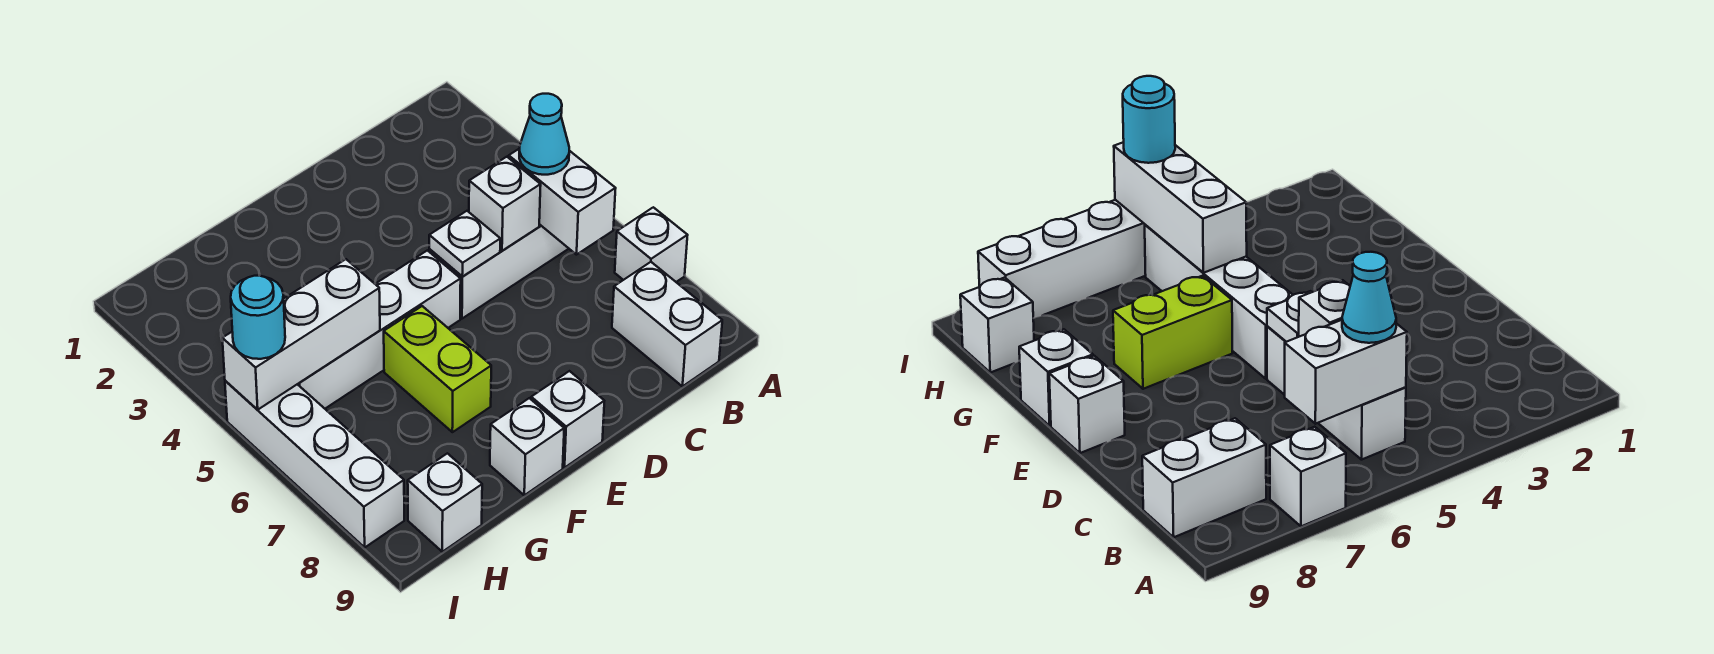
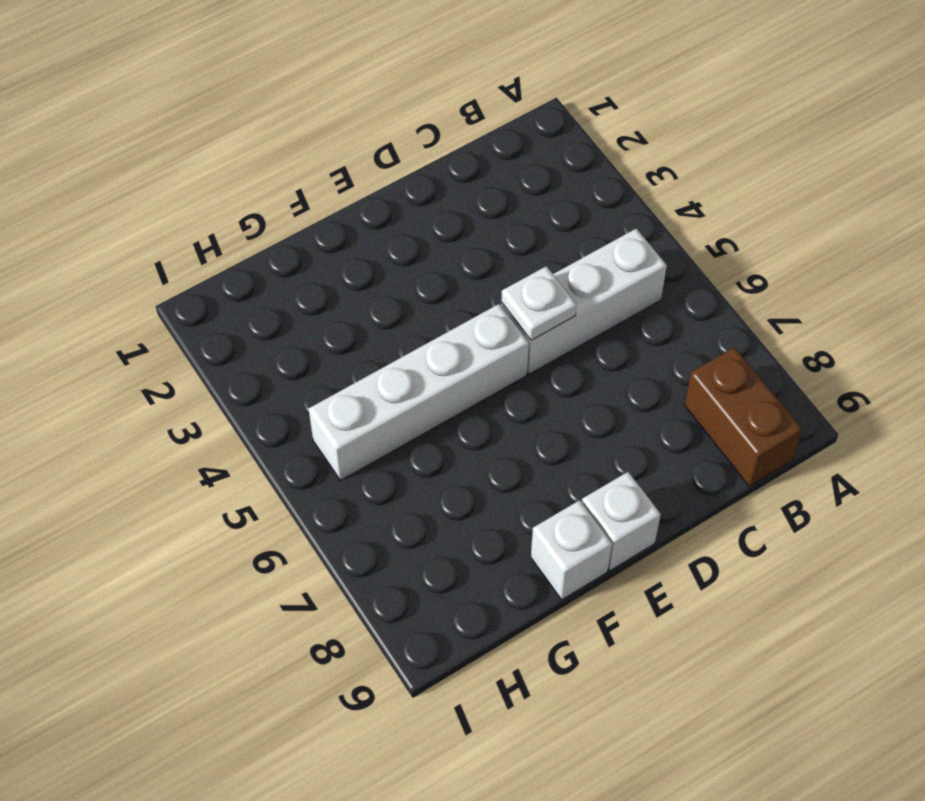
brown brick B8:B9 level 1 -> white brick B8:B9 level 1
none -> white brick A7 level 1
none -> lime brick F6:F7 level 1
none -> white brick H9 level 1

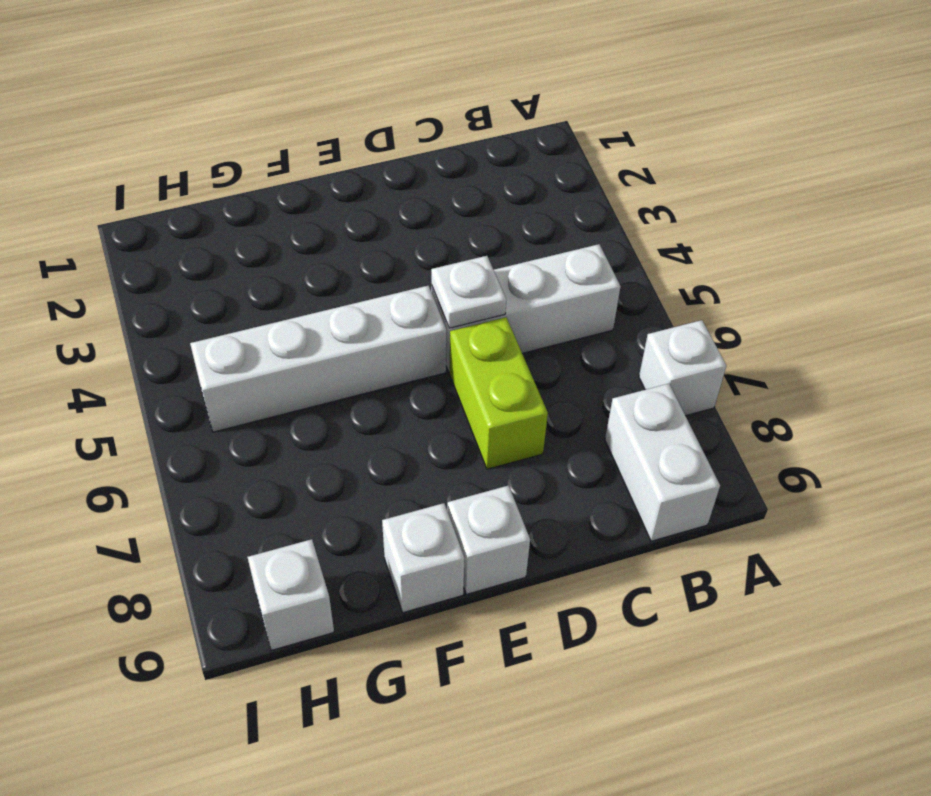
lime brick D6:D7 level 1 -> lime brick F6:F7 level 1
none -> white brick I5:I8 level 1
none -> white brick B5:B6 level 2
none -> white brick C5 level 2

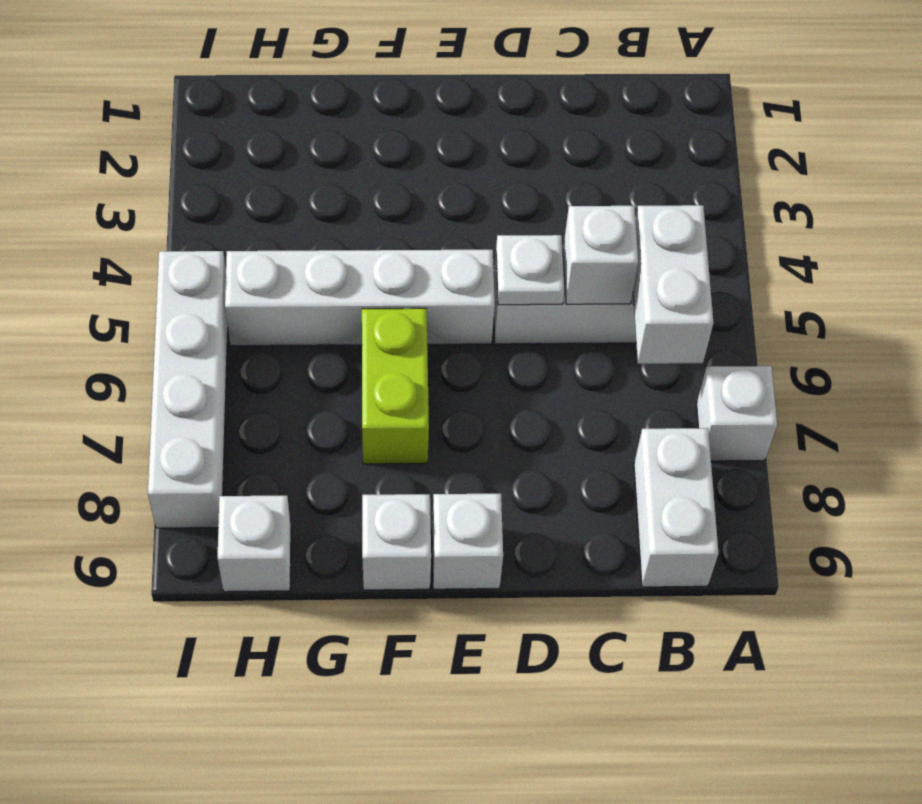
none -> white brick G5:I5 level 2
none -> cyan cone B5 level 3
none -> cyan round brick I5 level 3

